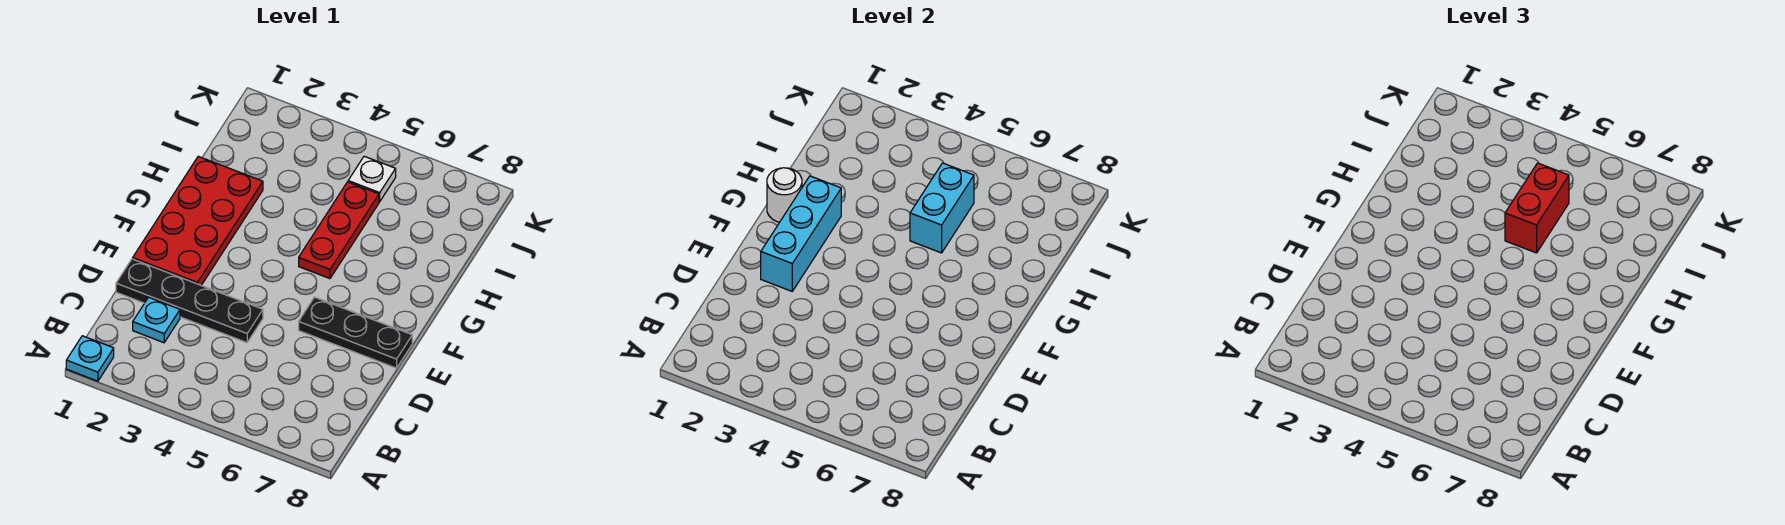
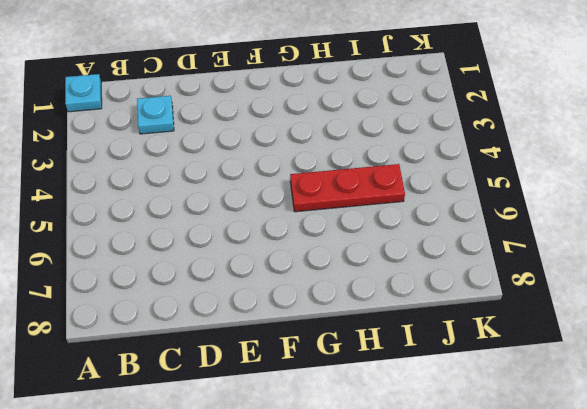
none -> black plate D1:D4 level 1
none -> red plate E1:H2 level 1

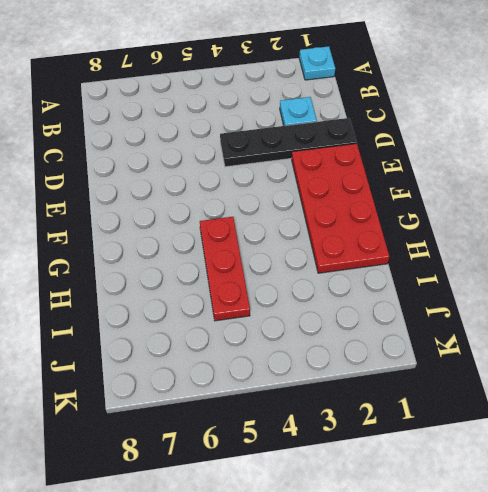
none -> black plate E6:E8 level 1
none -> white plate J5 level 1

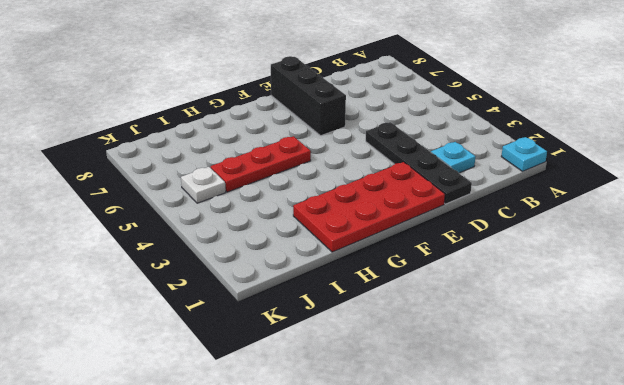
black brick E6:E8 level 1 -> black plate E6:E8 level 1
none -> cyan brick E2:G2 level 2
none -> white round brick G1 level 2

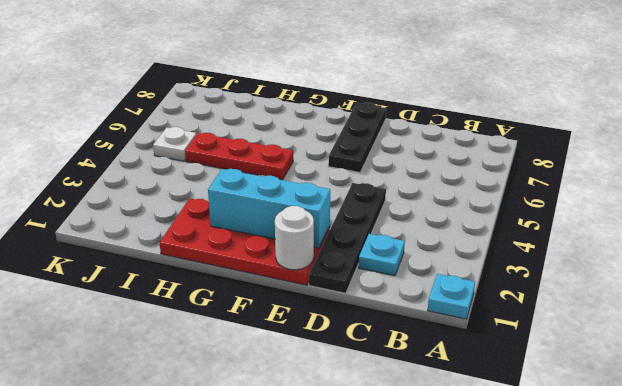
white round brick E1 level 2 -> white round brick G1 level 2
none -> cyan brick H5:I5 level 2
none -> red brick H5:I5 level 3

